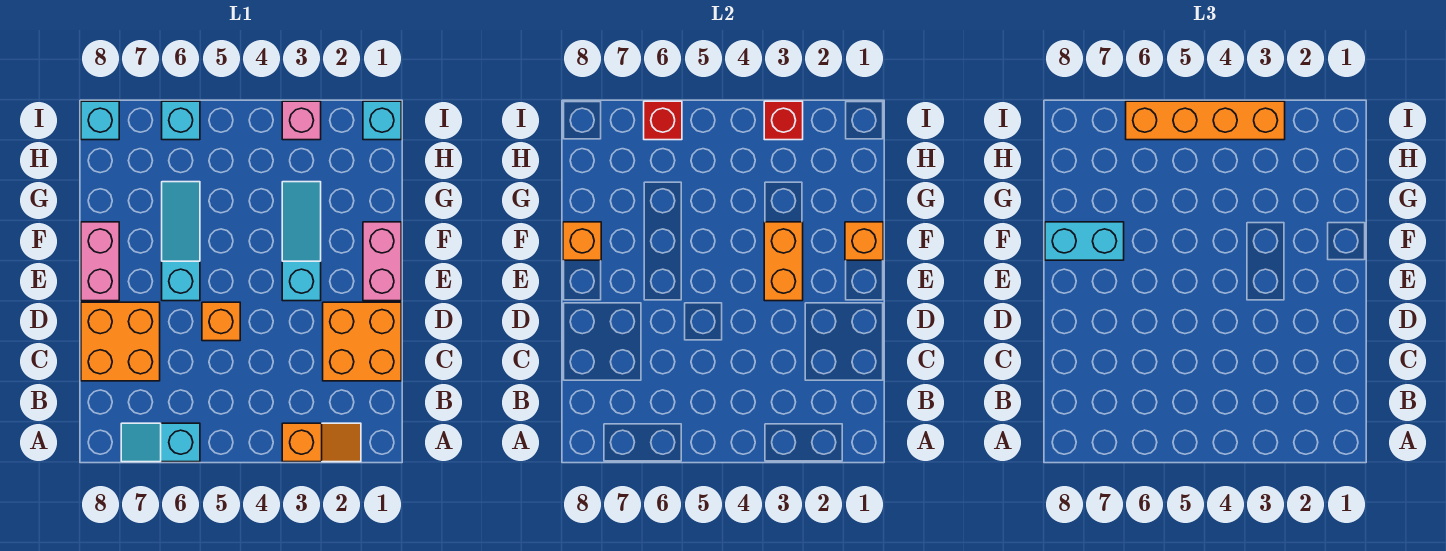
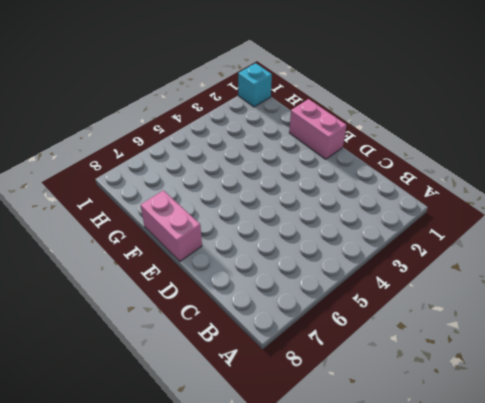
none -> orange slope A2:A3 level 1 top 3
none -> cyan slope A6:A7 level 1 top 6
none -> orange brick C1:D2 level 1

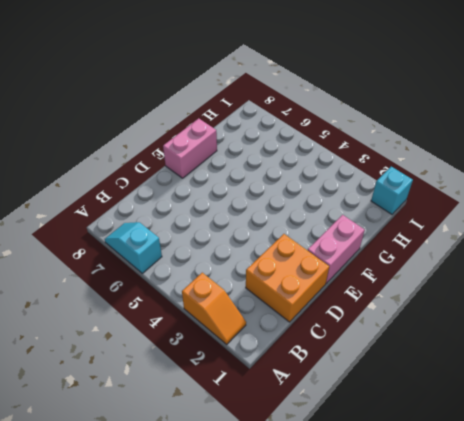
none -> orange brick C7:D8 level 1
none -> orange brick D5 level 1
none -> cyan slope E3:G3 level 1 top E

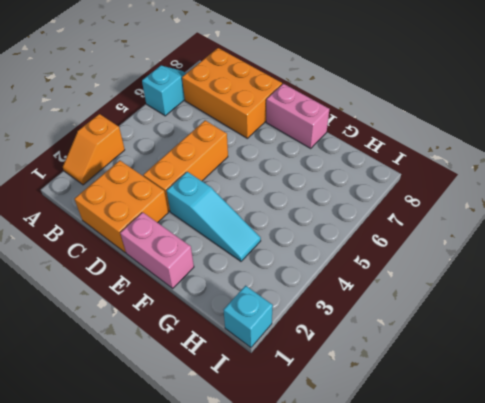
orange brick B7:D8 level 1 -> orange brick C7:D8 level 1
orange brick D3:D5 level 1 -> orange brick D5 level 1
none -> cyan slope E6:G6 level 1 top E
none -> pink brick I3 level 1
none -> cyan brick I6 level 1

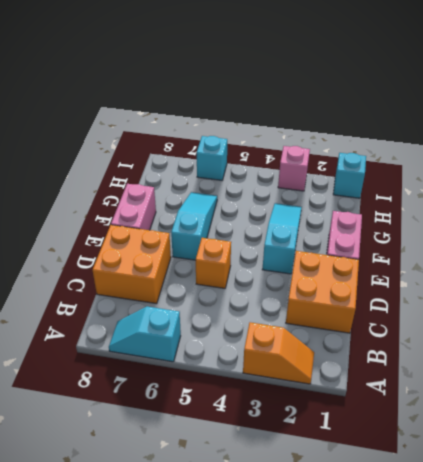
none -> cyan brick I8 level 1
none -> orange brick E3:F3 level 2
none -> orange brick F1 level 2

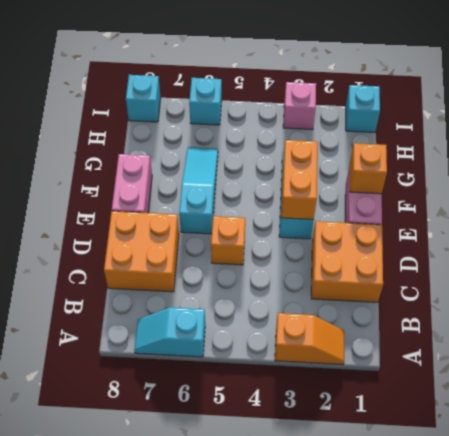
none -> orange brick F8 level 2
none -> red brick I3 level 2
none -> red brick I6 level 2

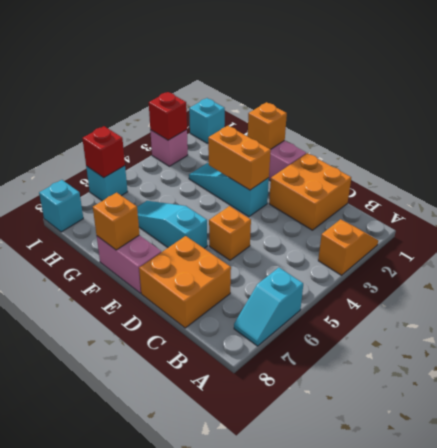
none -> cyan brick F7:F8 level 3
none -> orange brick I3:I6 level 3

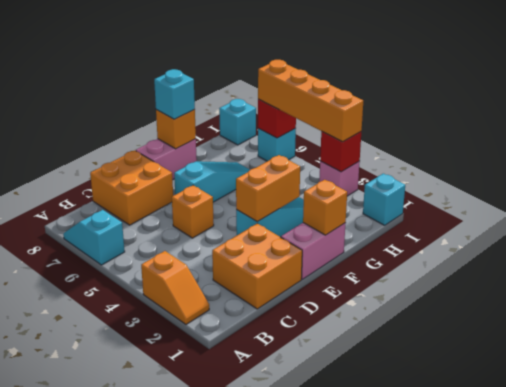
cyan brick F8 level 3 -> cyan brick F7:F8 level 3

